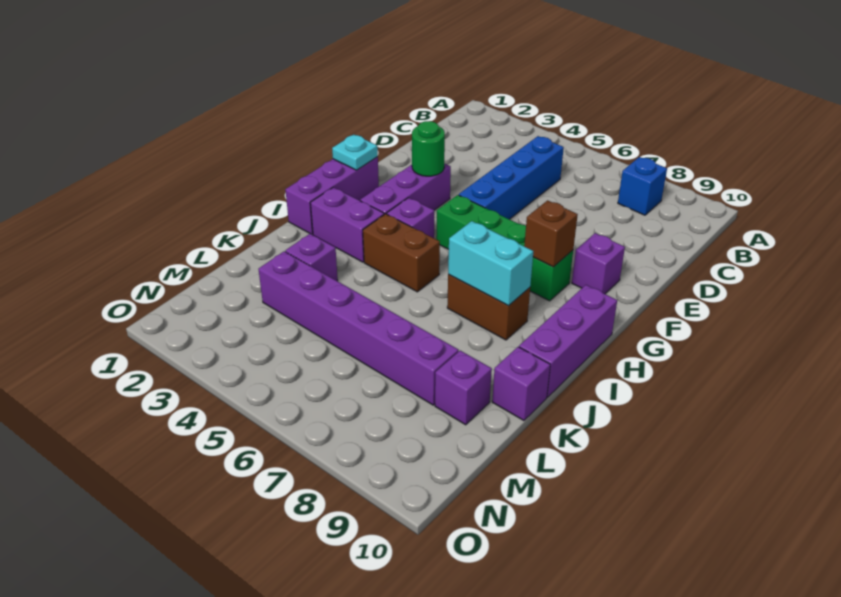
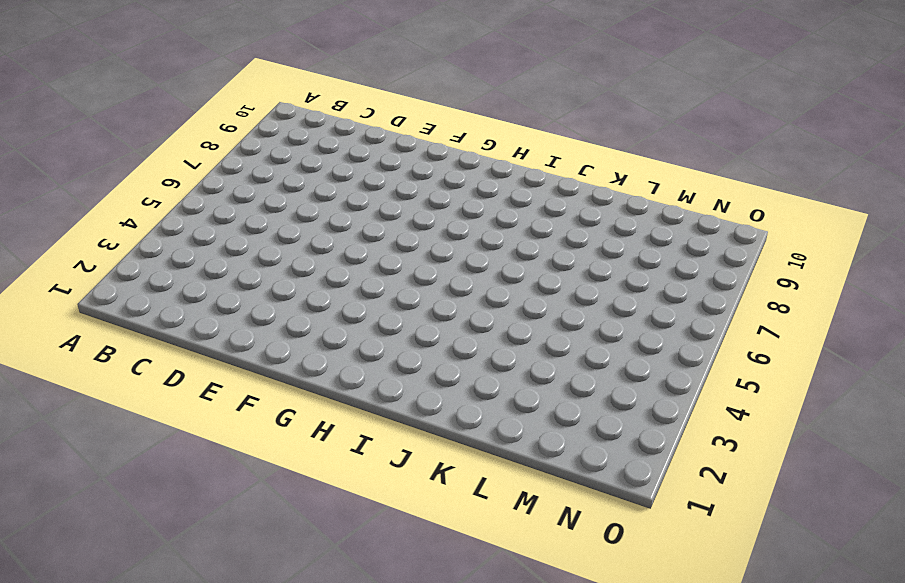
none -> blue brick B8 level 1
none -> blue brick C5:F5 level 1
none -> purple brick F3:H3 level 1

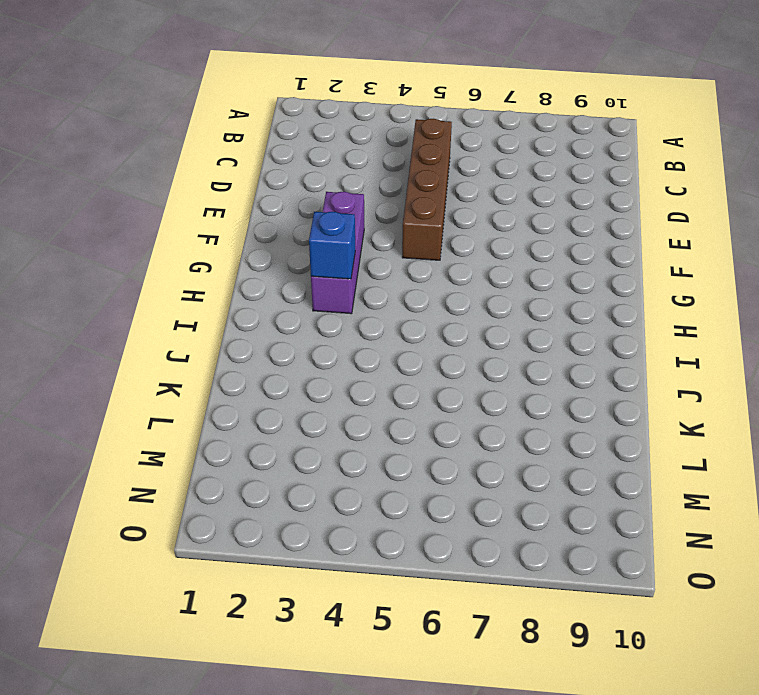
brown brick C5:F5 level 1 -> blue brick C5:F5 level 1
blue brick H3 level 2 -> blue brick B8 level 1
none -> purple brick F9 level 1
none -> purple brick G1:I1 level 1
none -> green brick G5:G8 level 1

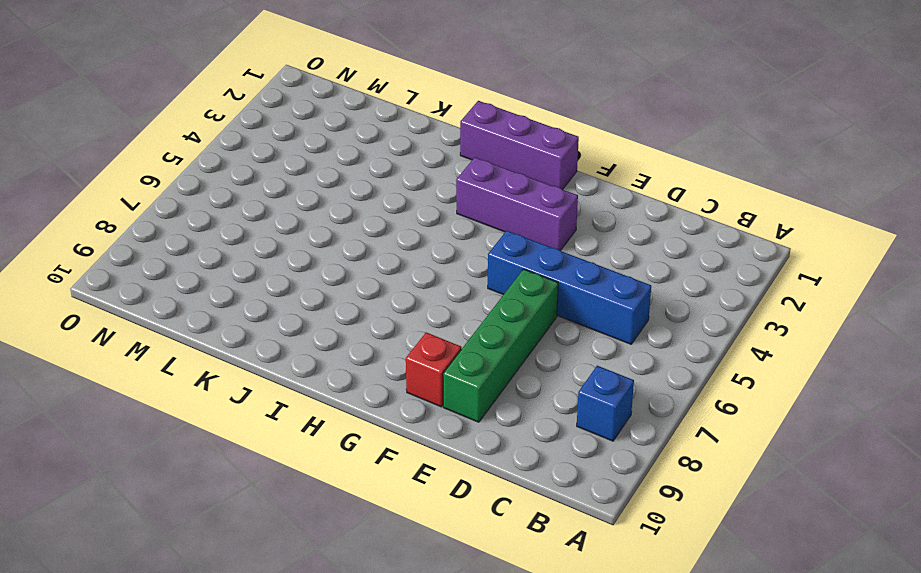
green brick E6:E9 level 1 -> green brick G5:G8 level 1
red brick F9 level 1 -> purple brick F9 level 1
none -> purple brick H4 level 1
none -> purple brick H10:J10 level 1
none -> purple brick I2:I3 level 1

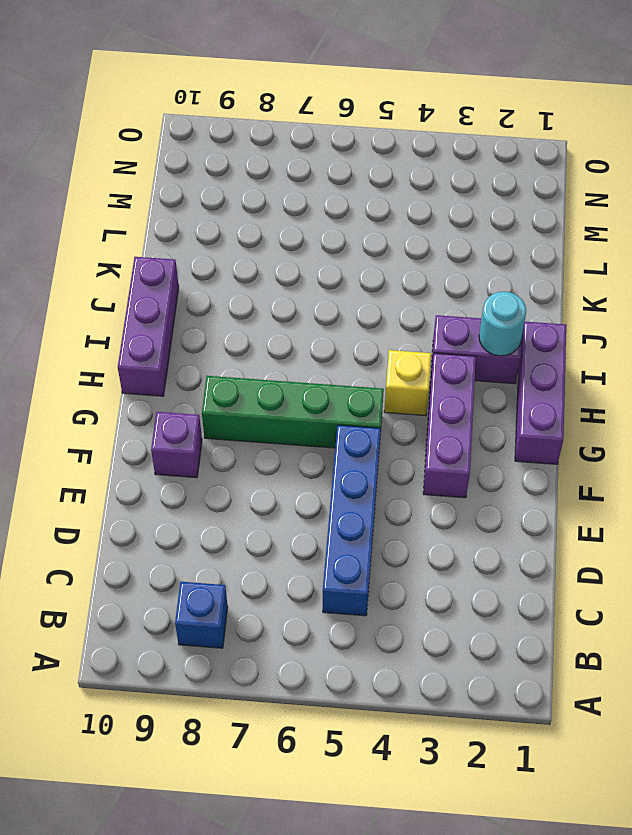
yellow brick H4 level 1 -> purple brick H4 level 1
cyan round brick I2 level 2 -> none
none -> brown brick I4:I5 level 1
none -> brown brick I7:I8 level 1
none -> purple brick K3 level 1

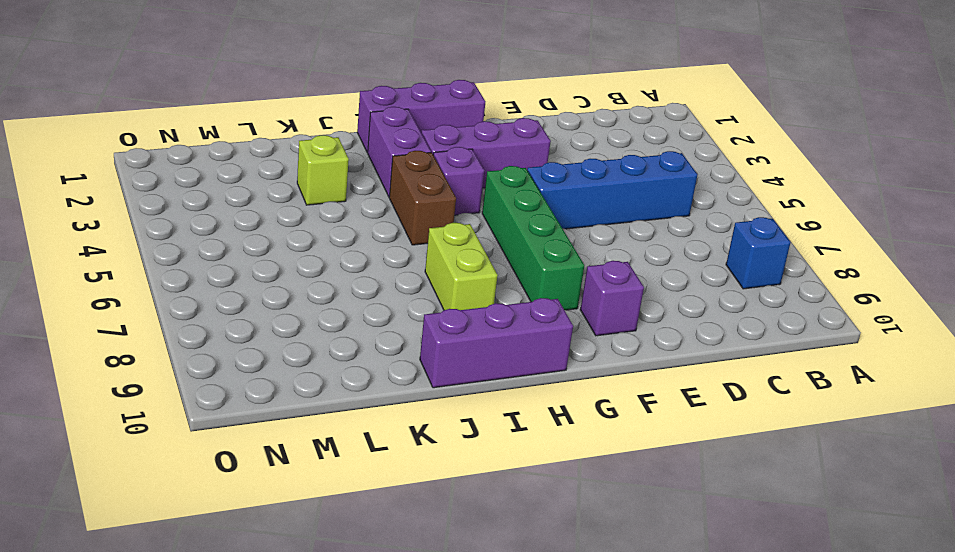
lime brick I7:I8 level 1 -> brown brick I7:I8 level 1
lime brick K3 level 1 -> purple brick K3 level 1
none -> purple brick K10 level 1
none -> purple brick L3:L8 level 1
none -> purple brick L9 level 1

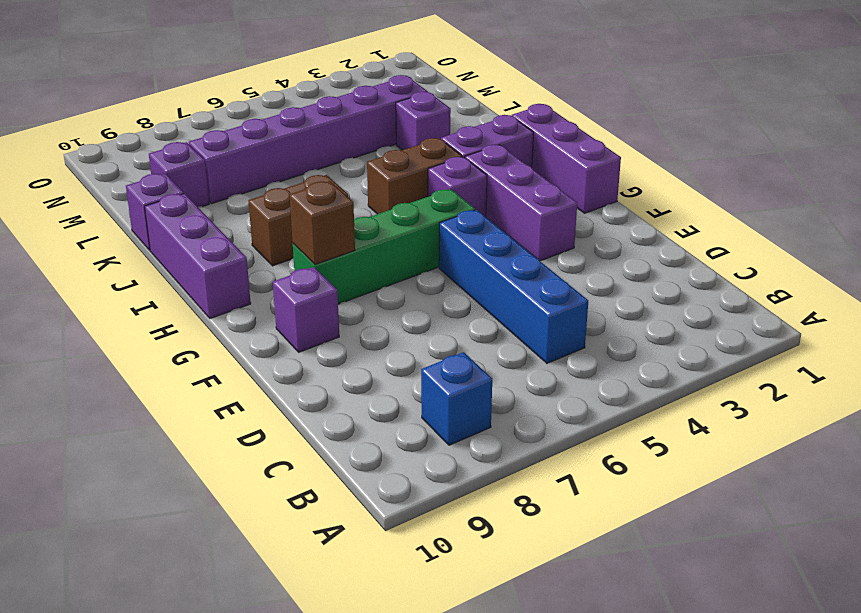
none -> green round brick F3 level 2
none -> cyan plate G1 level 2
none -> cyan brick I7:I8 level 2

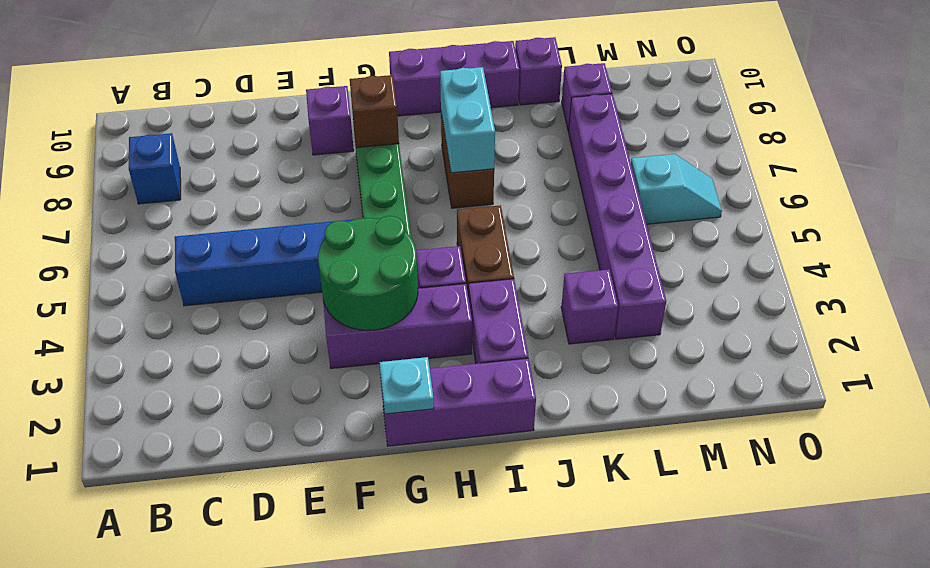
green round brick F3:G4 level 2 -> green round brick F3 level 2
cyan slope M6:N6 level 1 top M -> none

